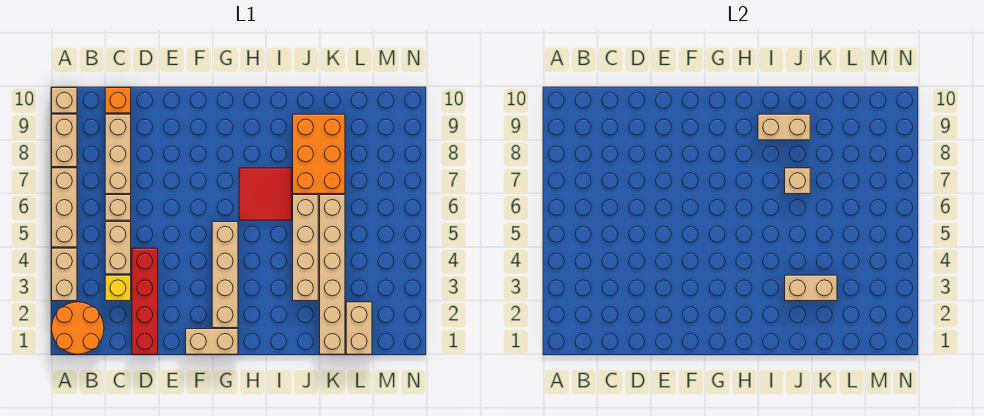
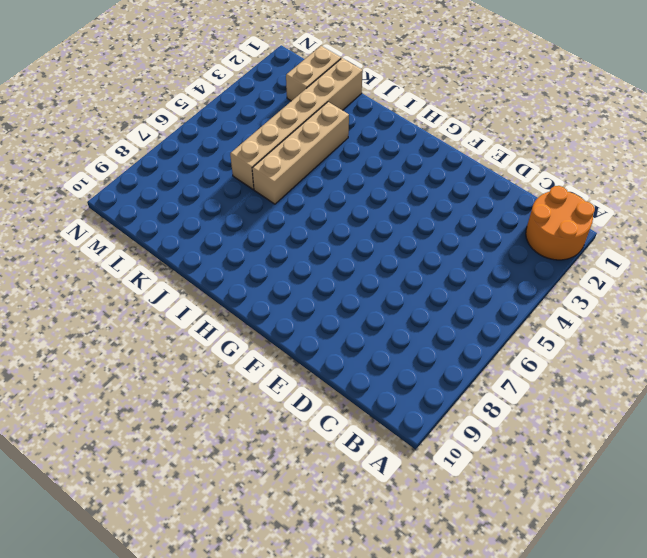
none -> tan brick A3:A4 level 1
none -> tan brick A5:A7 level 1
none -> tan brick A8:A9 level 1

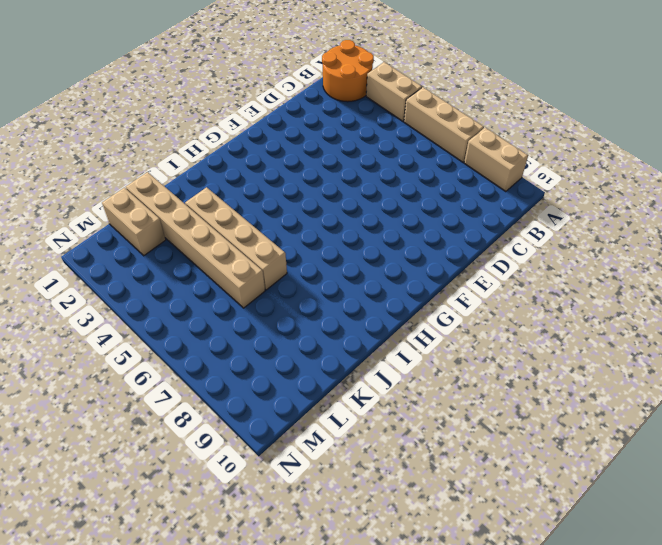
none -> tan brick A10 level 1
none -> yellow brick C3 level 1
none -> tan brick C4:C5 level 1

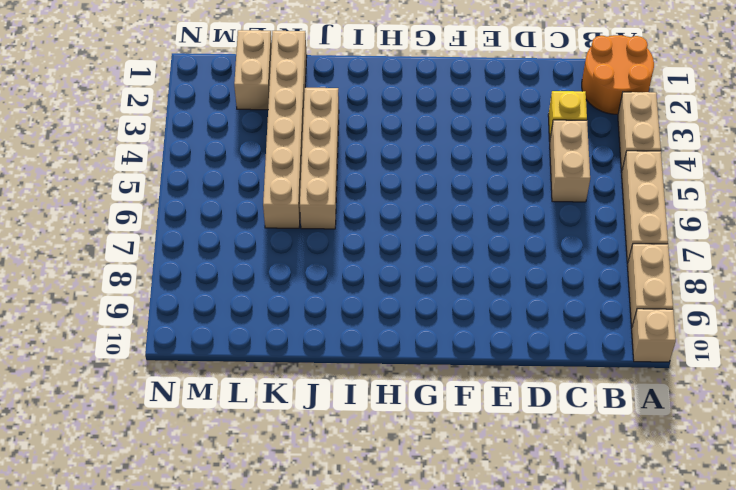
none -> tan brick C6 level 1
none -> tan brick C7:C9 level 1
none -> orange brick C10 level 1

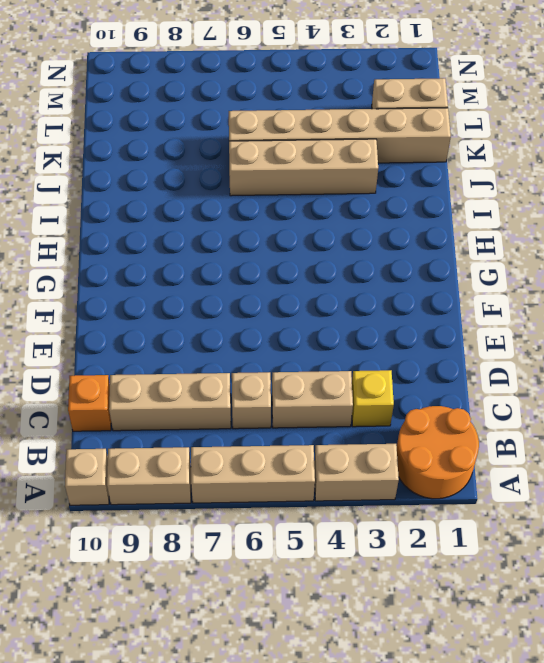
none -> red brick D1:D4 level 1
none -> tan brick F1:G1 level 1
none -> tan brick G2:G5 level 1

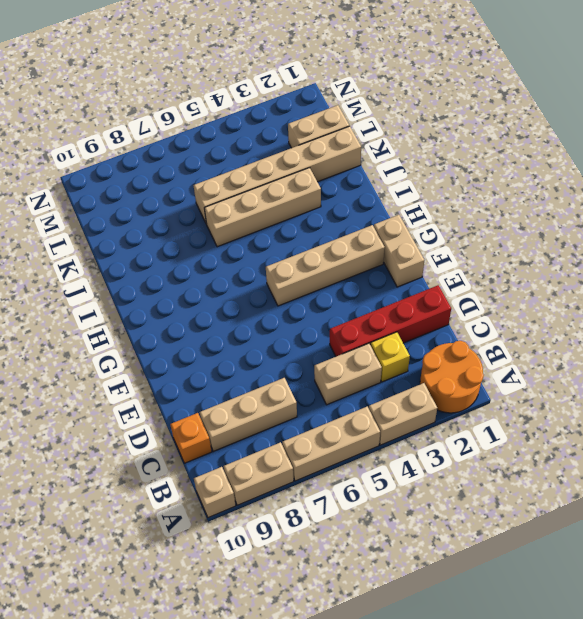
none -> tan brick C6 level 1
none -> red tile H6:I7 level 1
none -> orange brick J7:K9 level 1

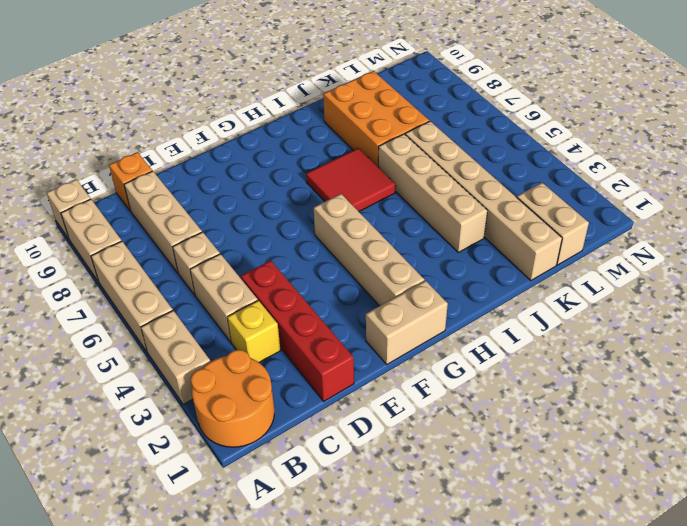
none -> tan brick I9:J9 level 2
none -> tan brick J3:K3 level 2
none -> tan brick J7 level 2

